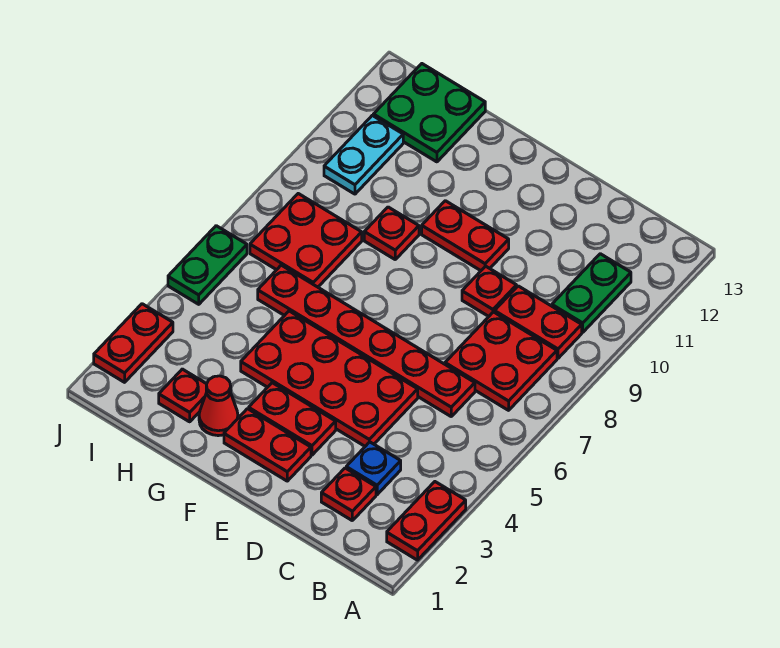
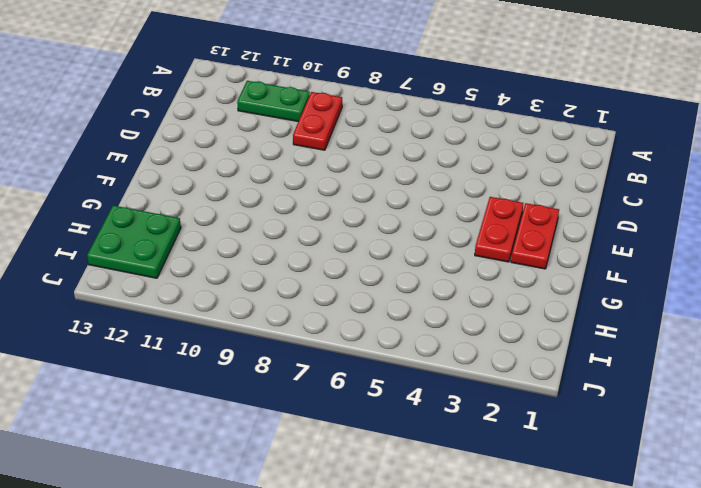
none -> red plate A2:A3 level 1
none -> red plate B7:C8 level 1
none -> red plate C2 level 1

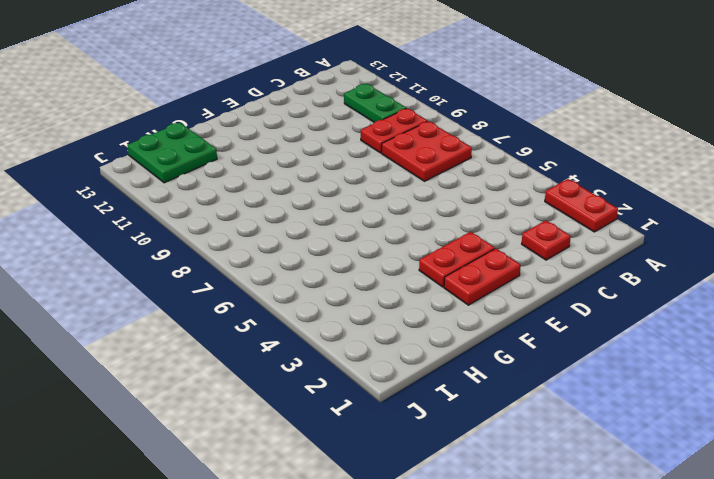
none -> blue plate C3 level 1
none -> red plate C6:H6 level 1
none -> red plate D4:G5 level 1

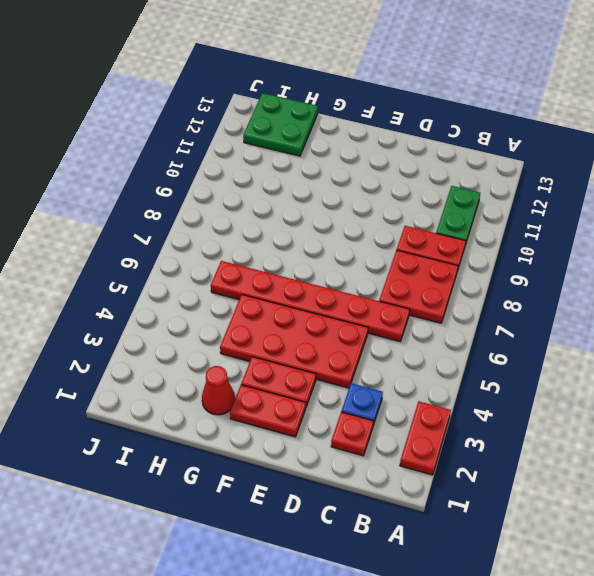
none -> red plate D9 level 1
none -> red plate E10:F10 level 1
none -> red plate G9 level 1

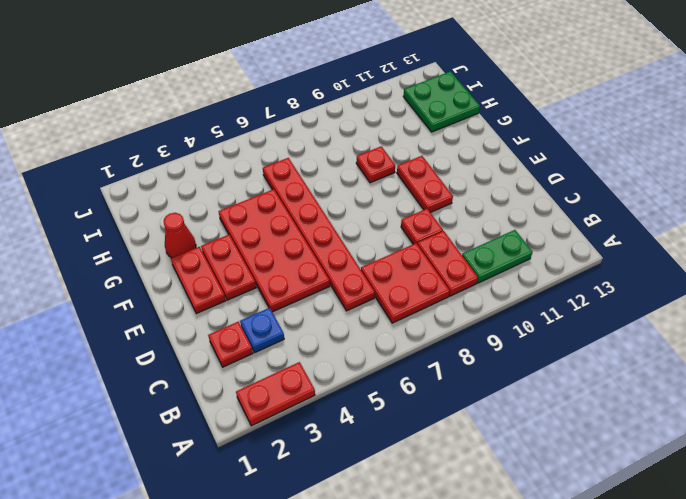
none -> red plate H2 level 1
none -> red plate H7:I8 level 1
none -> cyan plate I10:I11 level 1

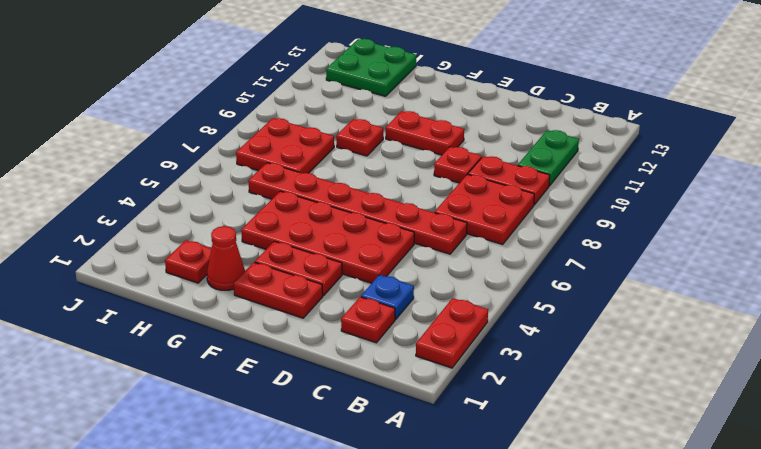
none -> cyan plate I10:I11 level 1
none -> red plate J2:J3 level 1
none -> green plate J5:J6 level 1

